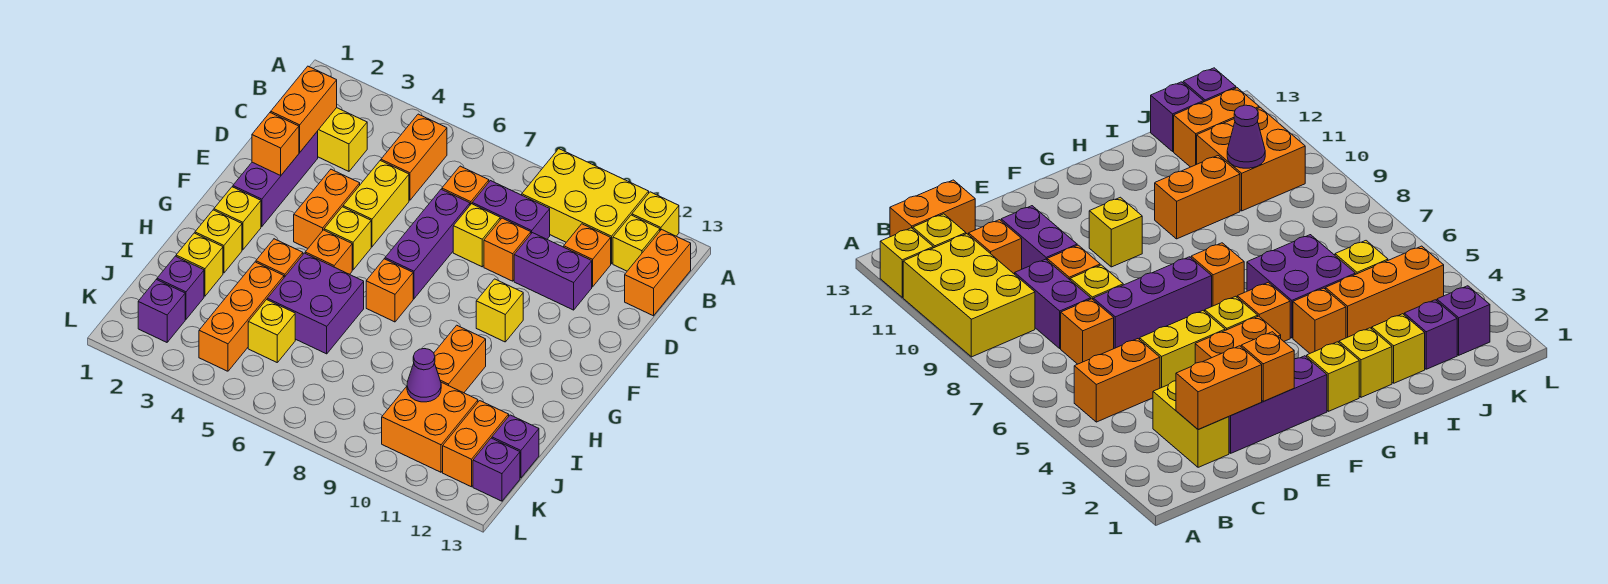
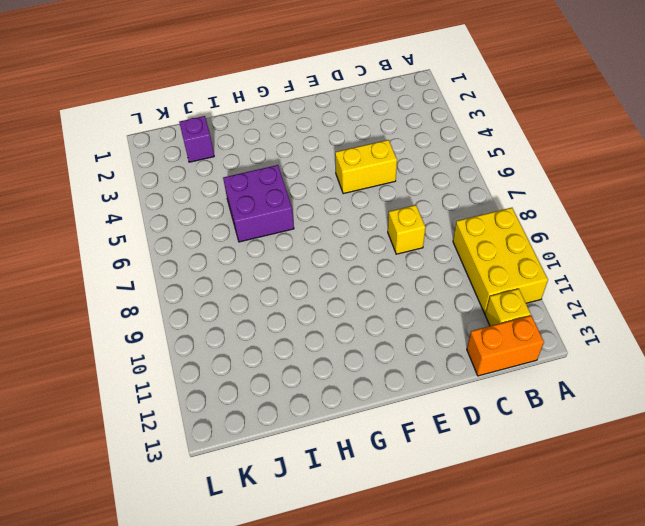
none -> yellow brick A12 level 1
none -> orange brick B5:C5 level 1
none -> yellow brick C2:C3 level 1
none -> orange brick C7 level 1

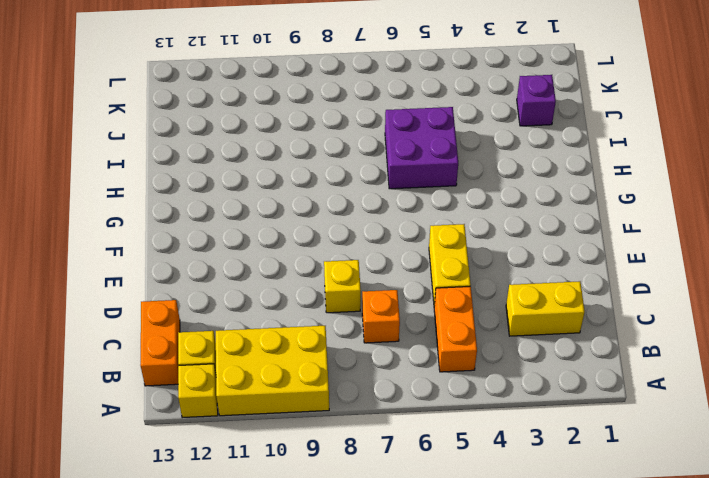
none -> purple brick C8:C9 level 1
none -> orange brick C11 level 1
none -> purple brick D2:F2 level 1
none -> purple brick D7:F7 level 1

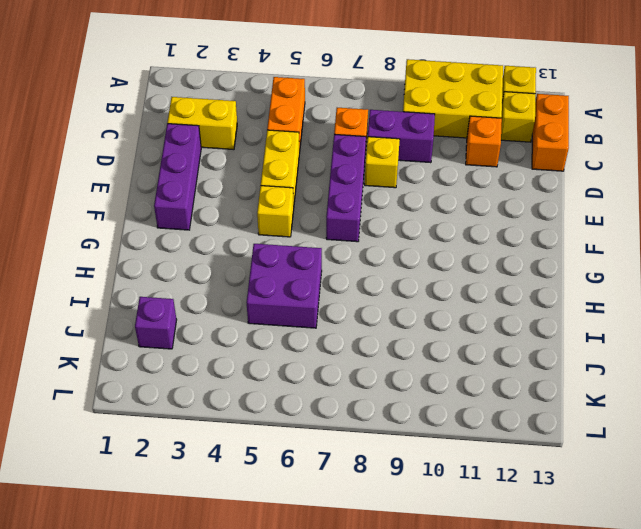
none -> orange brick D9 level 1
none -> purple brick D10:D11 level 1
none -> orange brick E4:F4 level 1
none -> yellow brick F10 level 1

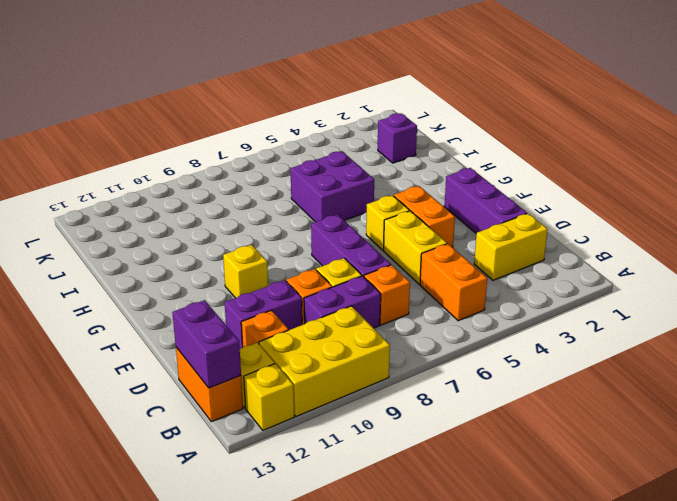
purple brick B13:C13 level 2 -> none
none -> yellow brick G2 level 1
none -> orange brick G5 level 1
none -> orange brick G7 level 1
none -> yellow brick H2 level 1

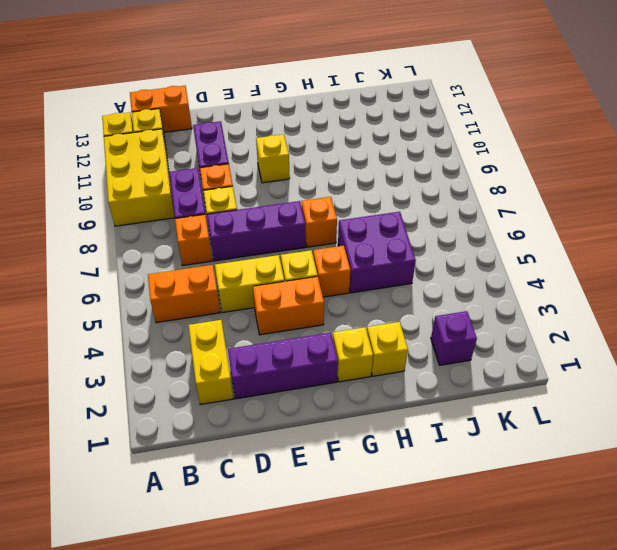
none -> orange brick C11 level 1
none -> orange brick H4 level 1
none -> orange brick H10:I10 level 1
none -> yellow brick I2 level 1

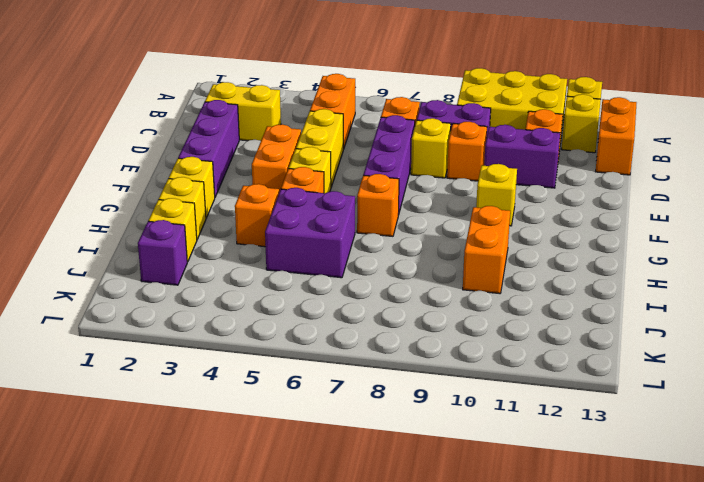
none -> orange brick I4:K4 level 1
none -> yellow brick J5 level 1
none -> orange brick J10:K11 level 1
none -> orange brick J12:K12 level 1

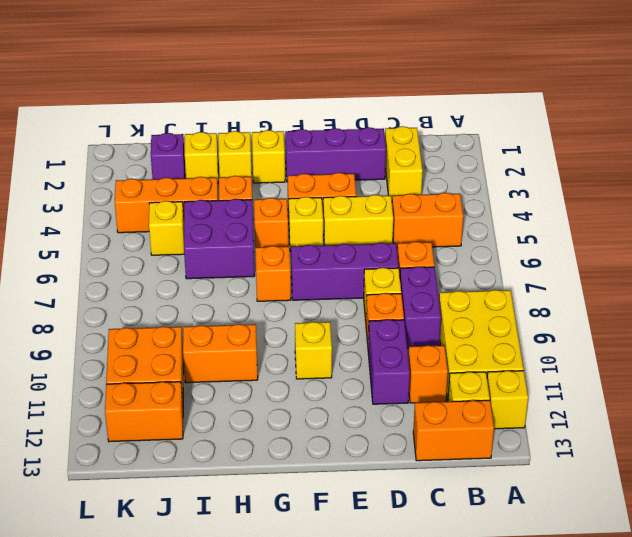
none -> purple brick J13 level 1
none -> purple brick K2 level 1
none -> purple brick K13 level 1
none -> orange brick C2:D2 level 2

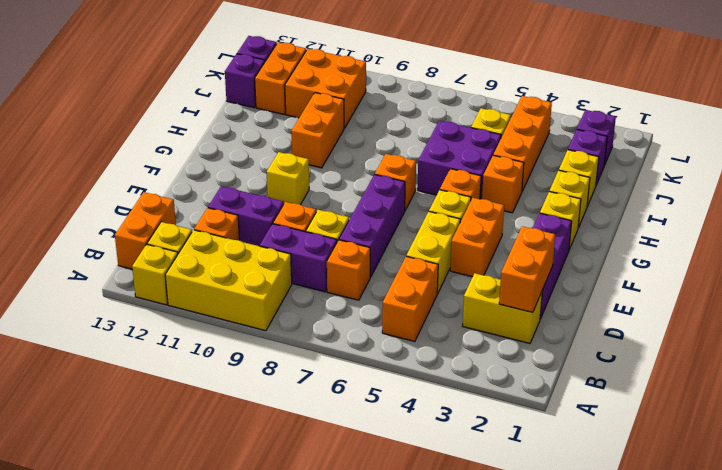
none -> orange brick E2 level 2
none -> purple cone J10 level 2

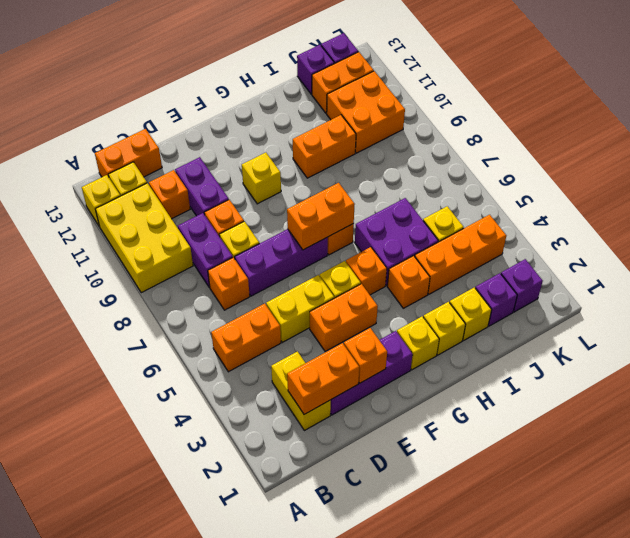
orange brick F7:G7 level 2 -> none
none -> purple cone J10 level 2

